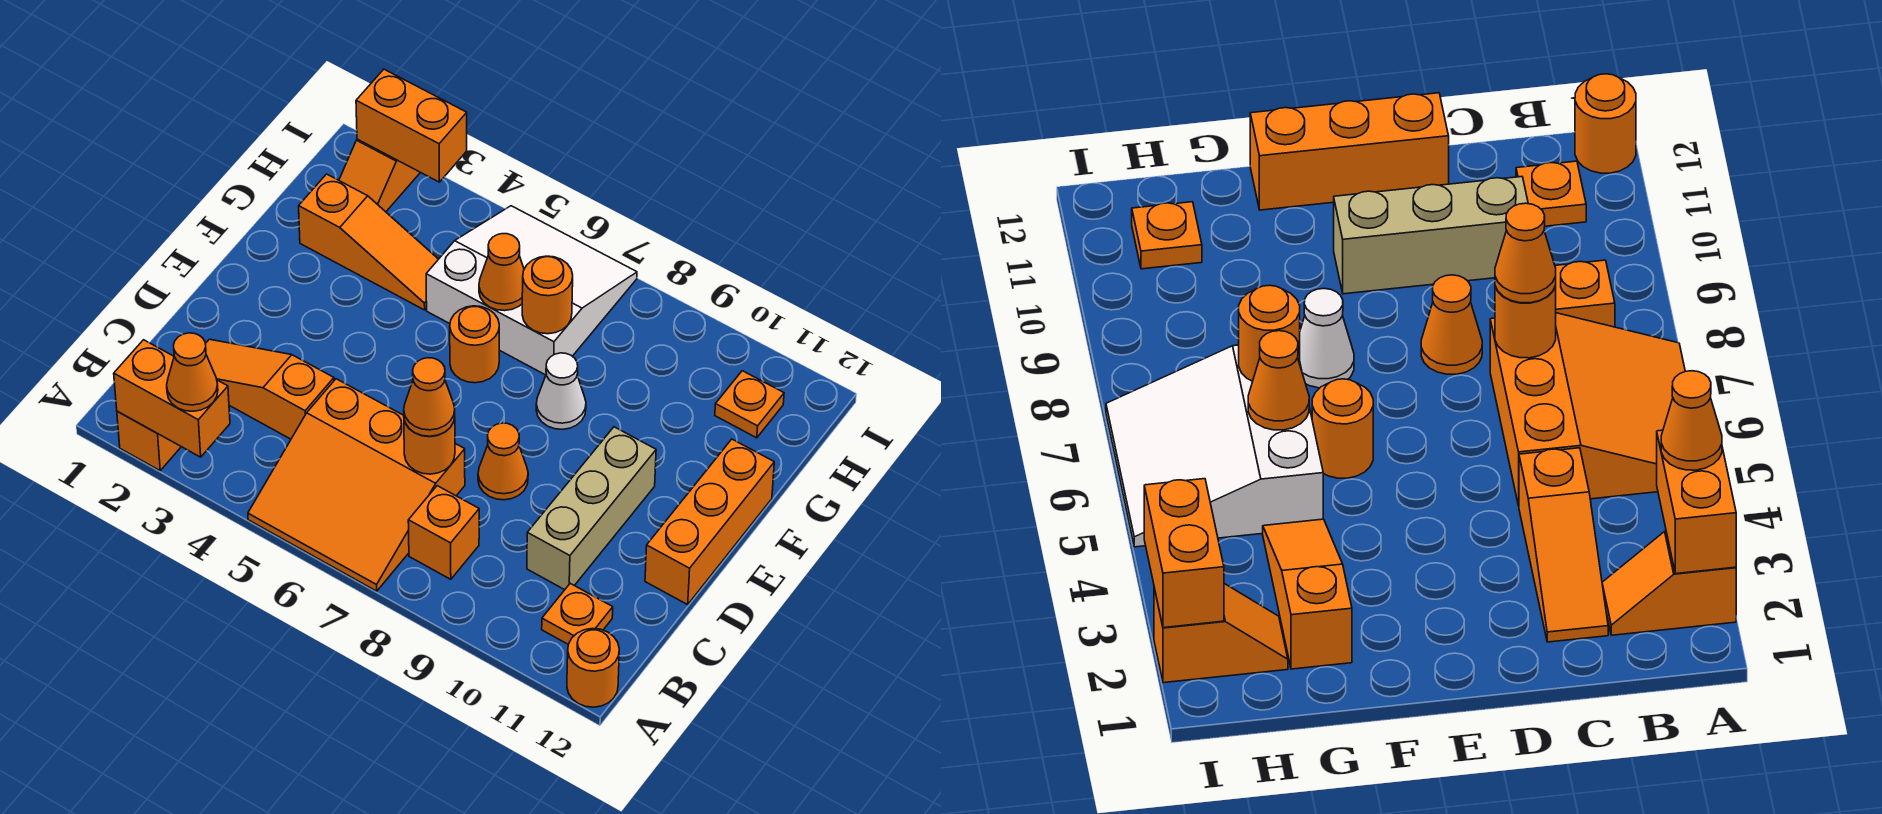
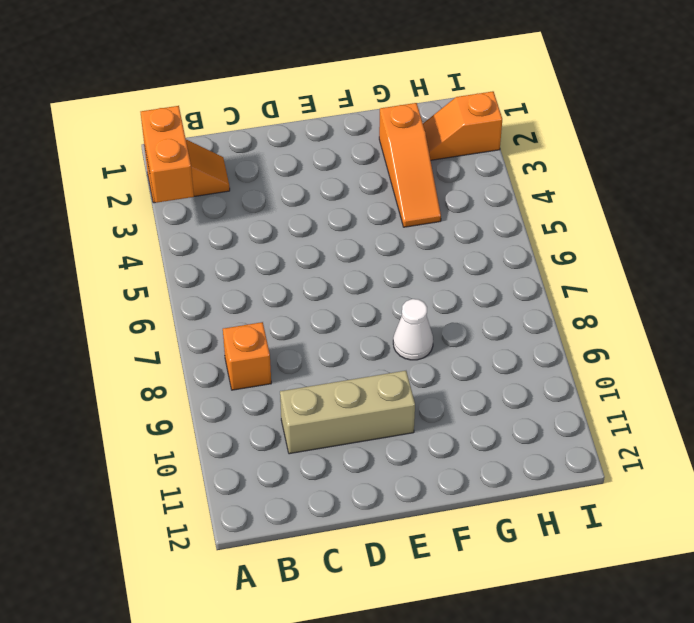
none -> orange slope A5:C7 level 1 top C
none -> orange round brick A12 level 1
none -> orange plate B11 level 1

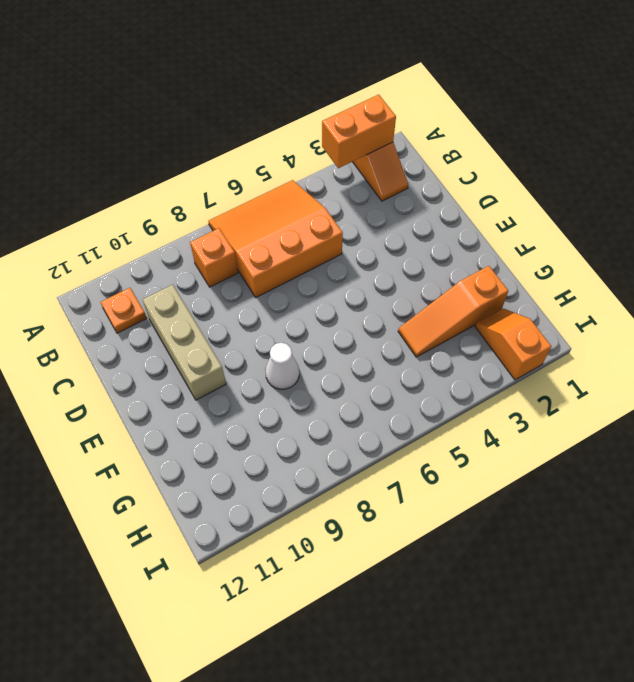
none -> orange round brick A12 level 1
none -> orange slope C2:C4 level 1 top 4
none -> orange cone D8 level 1

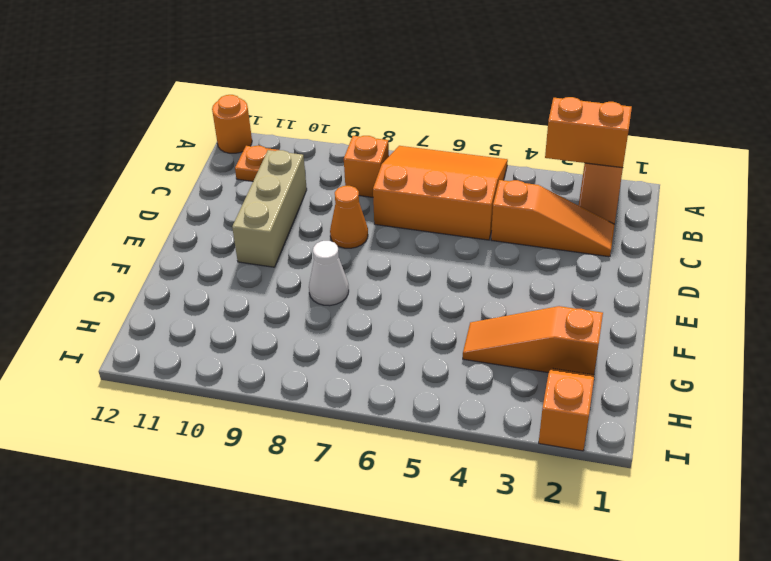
none -> orange brick D12:F12 level 1
none -> orange round brick F6 level 1
none -> white slope G5:I7 level 1 top G

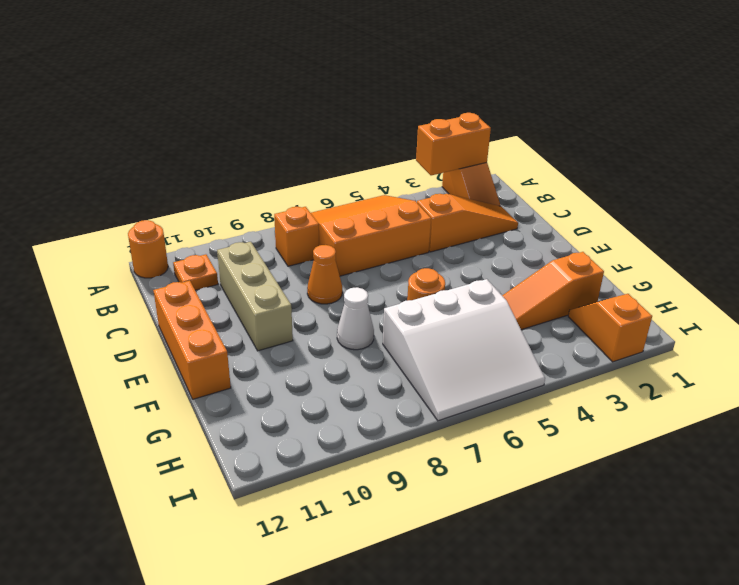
none -> orange plate H11 level 1
none -> orange round brick C7 level 2
none -> orange cone G6 level 2

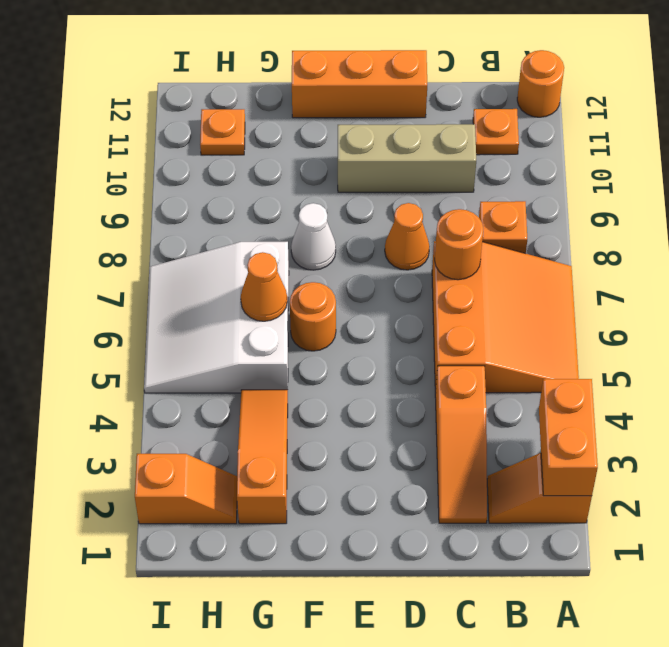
none -> orange round brick G7 level 2
none -> orange brick I2:I3 level 2
none -> orange cone A3 level 3

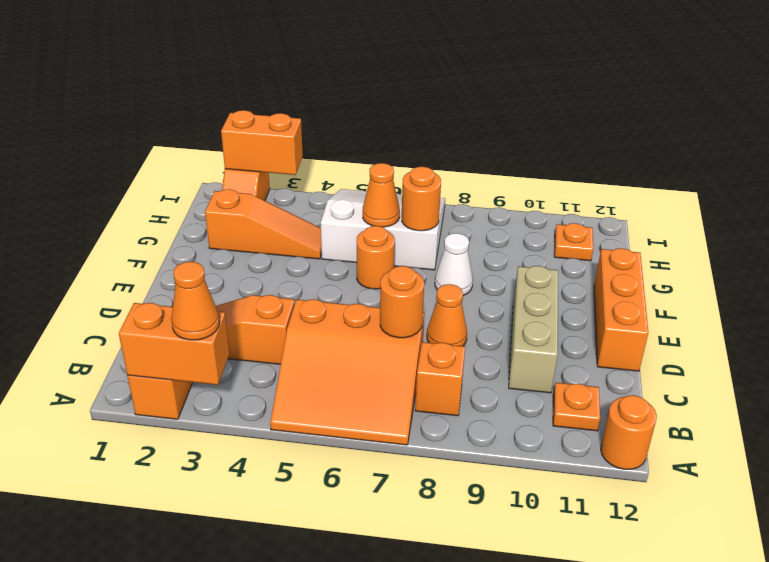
none -> orange cone C7 level 3

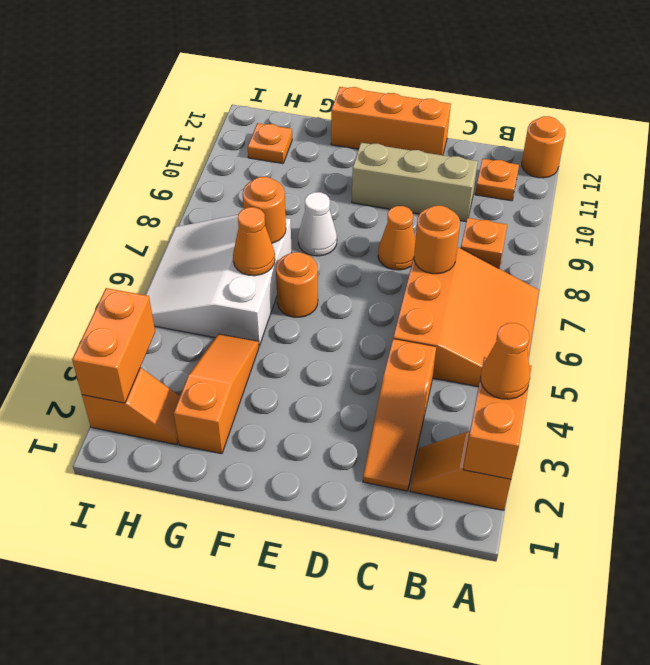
none -> orange cone C7 level 3

